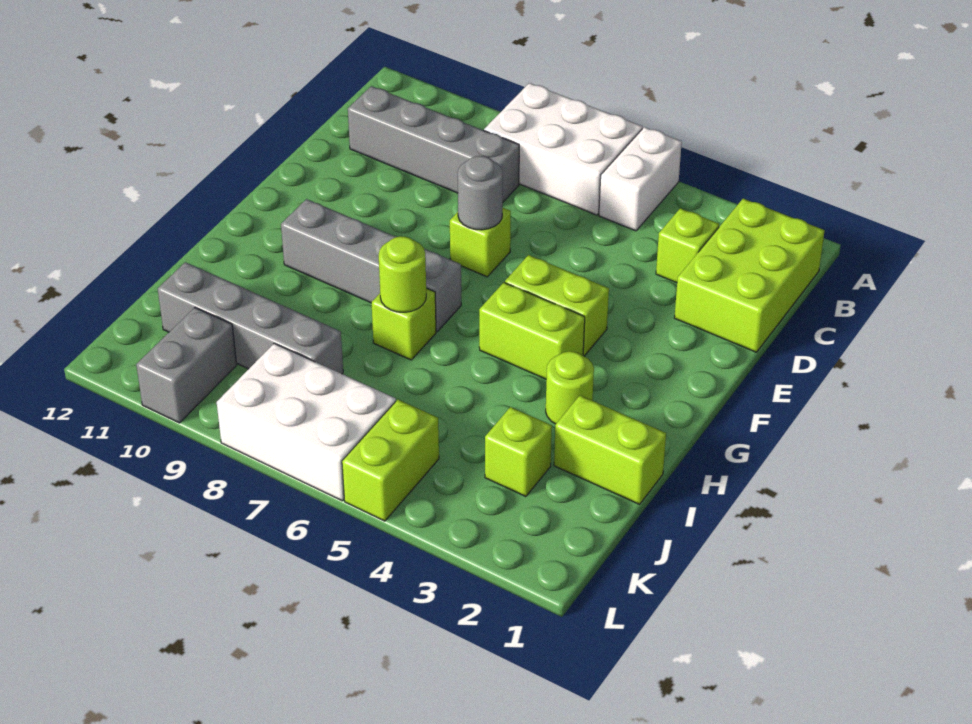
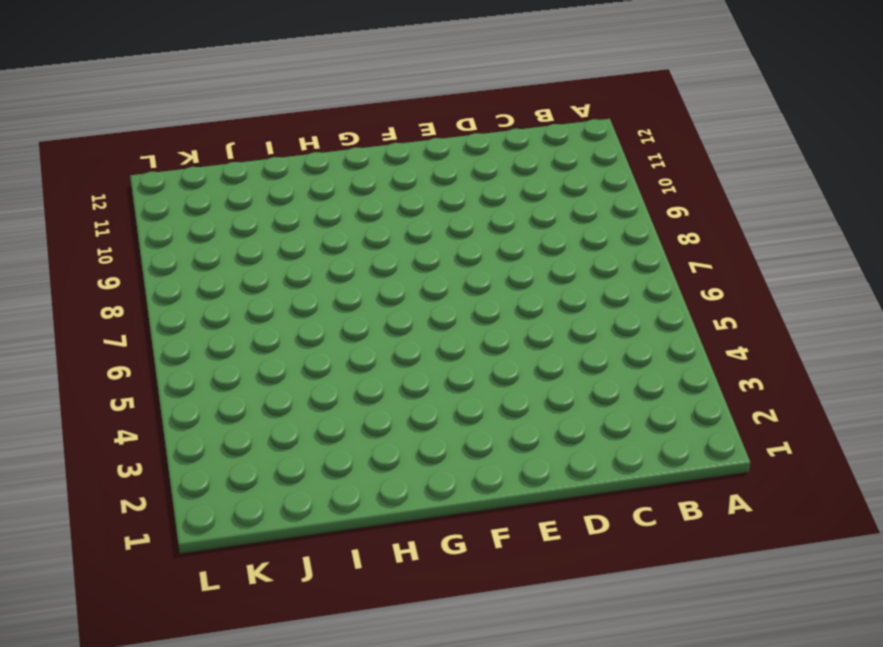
none -> white brick A5:B5 level 1
none -> white brick A6:B8 level 1
none -> lime brick B1:D2 level 1

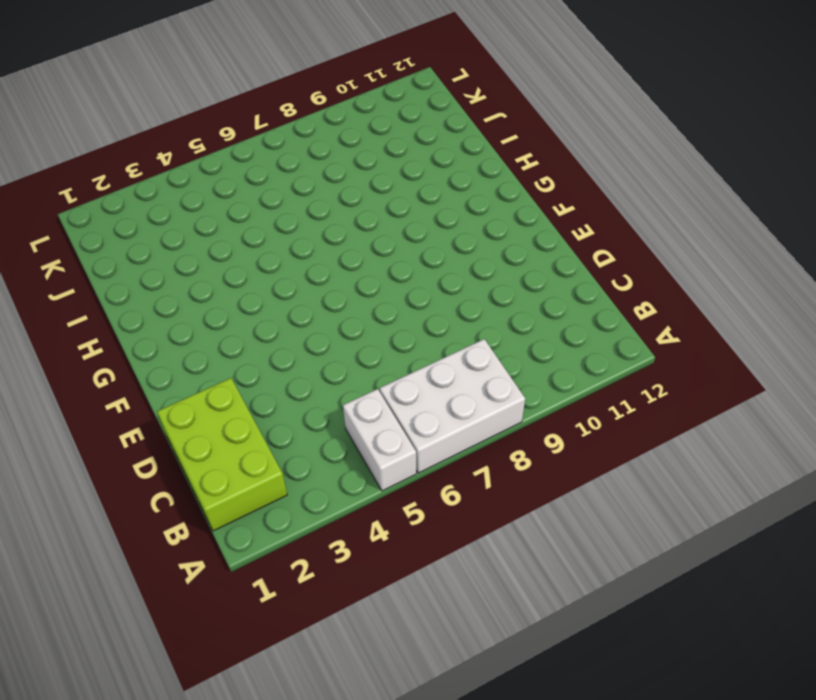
none -> lime brick C3 level 1
none -> grey brick C8:C11 level 1
none -> lime brick E7 level 1

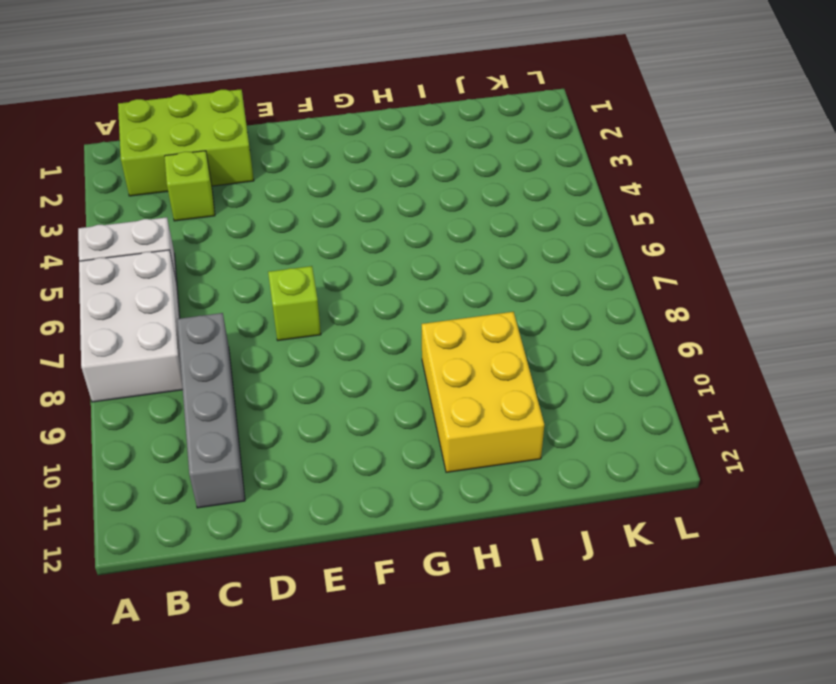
yellow brick H9:I11 level 1 -> none
none -> lime brick F4:F5 level 1
none -> lime brick G4:G5 level 1
none -> grey brick G7:G10 level 1

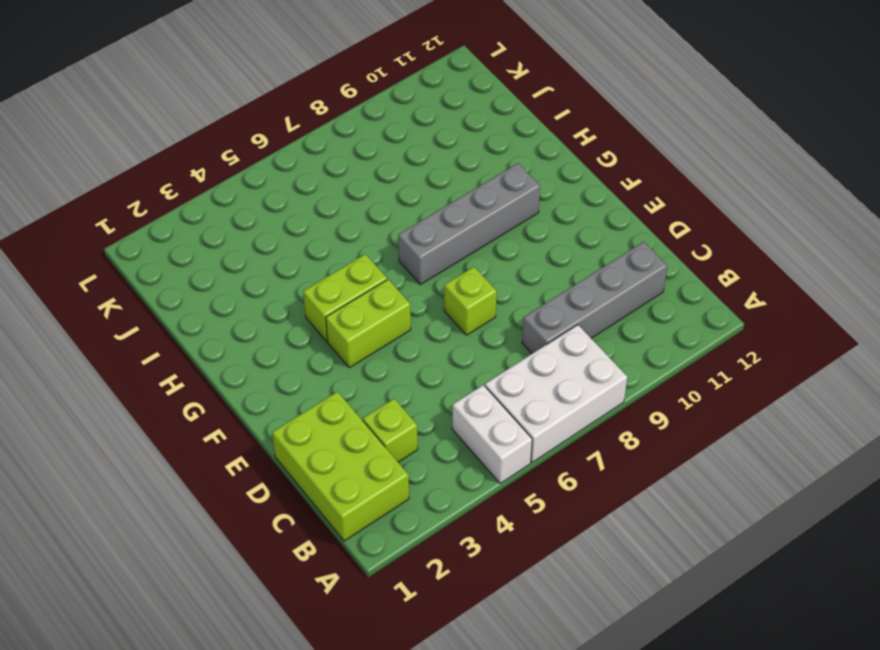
none -> lime round brick H3 level 1
none -> lime brick H7 level 1
none -> lime brick I1:I2 level 1

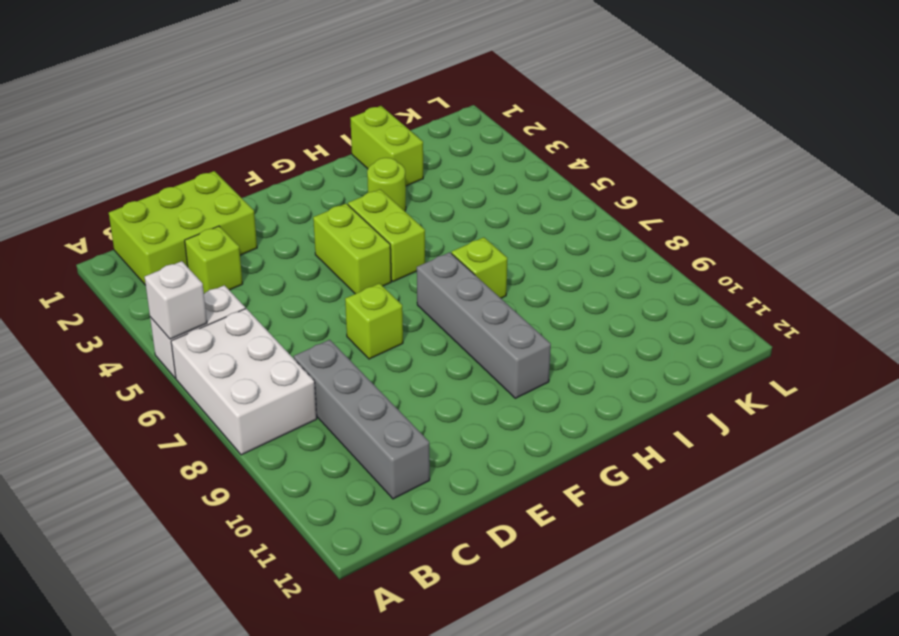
white brick A5 level 2 -> none
none -> lime brick J3 level 1
none -> grey brick J8:J11 level 1
none -> lime brick K5:L5 level 1

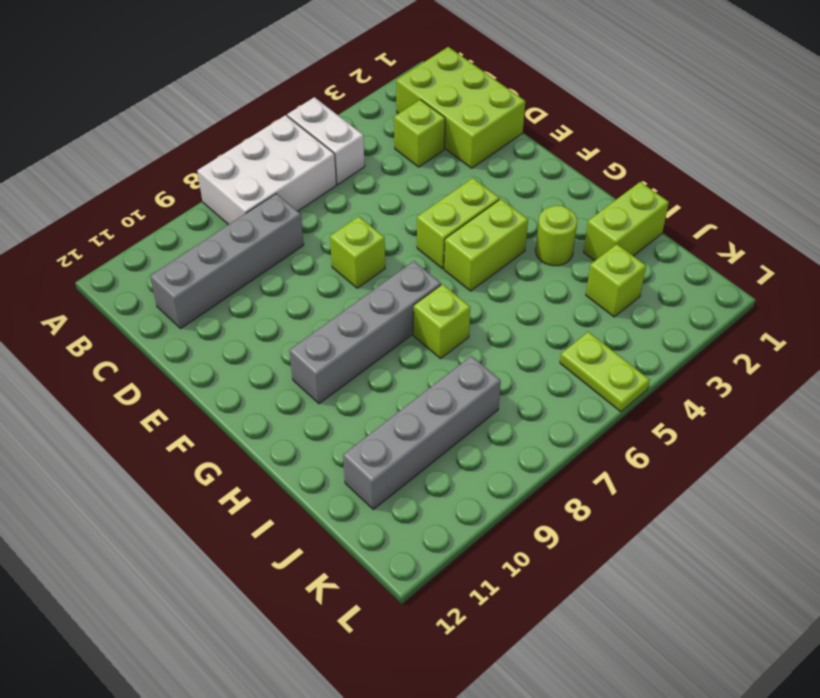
lime plate K5:L5 level 1 -> lime brick K5:L5 level 1
none -> white brick K6:L8 level 1
none -> grey brick K10:L10 level 1
none -> grey round brick E7 level 2

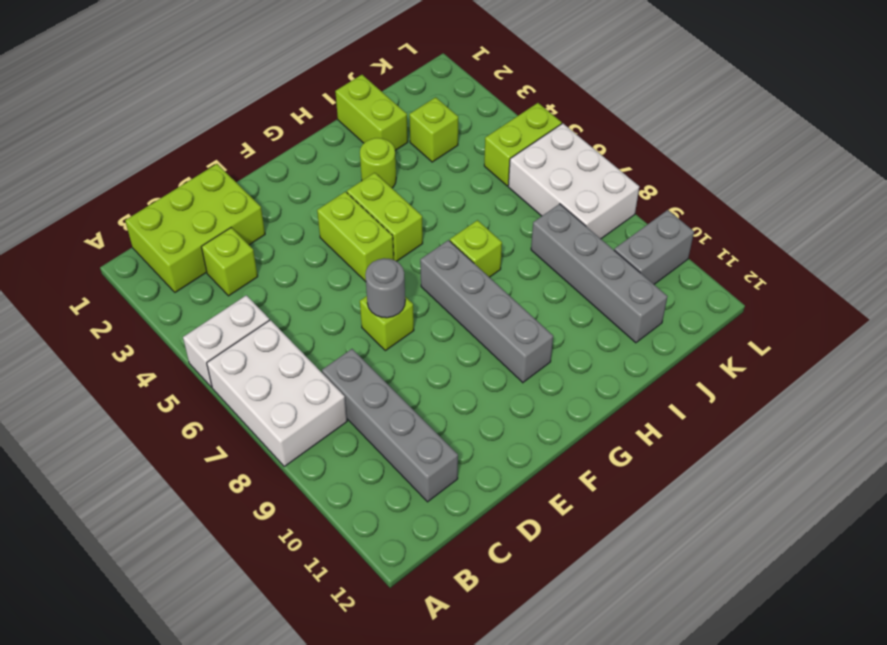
none -> lime round brick H7 level 2

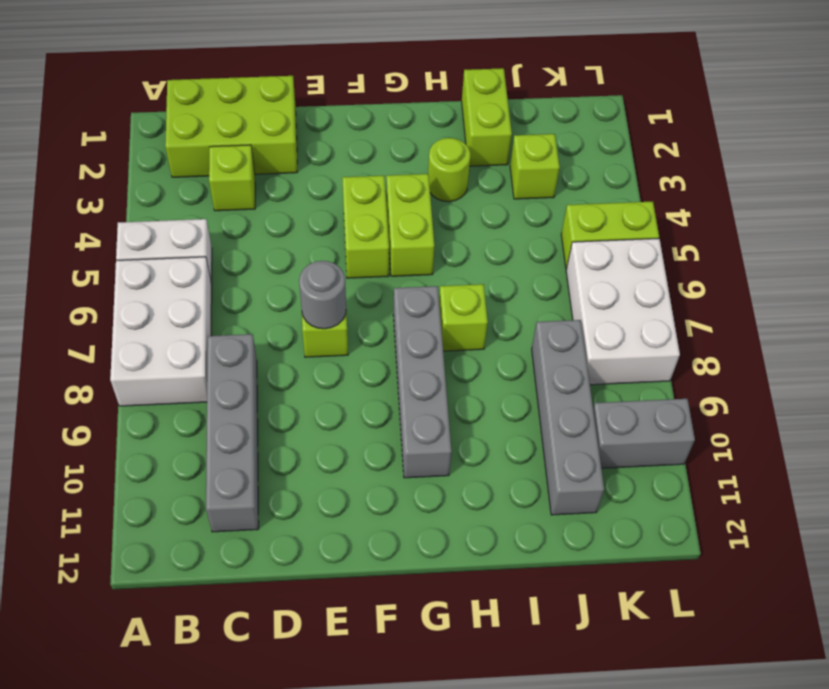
none -> lime round brick H7 level 2

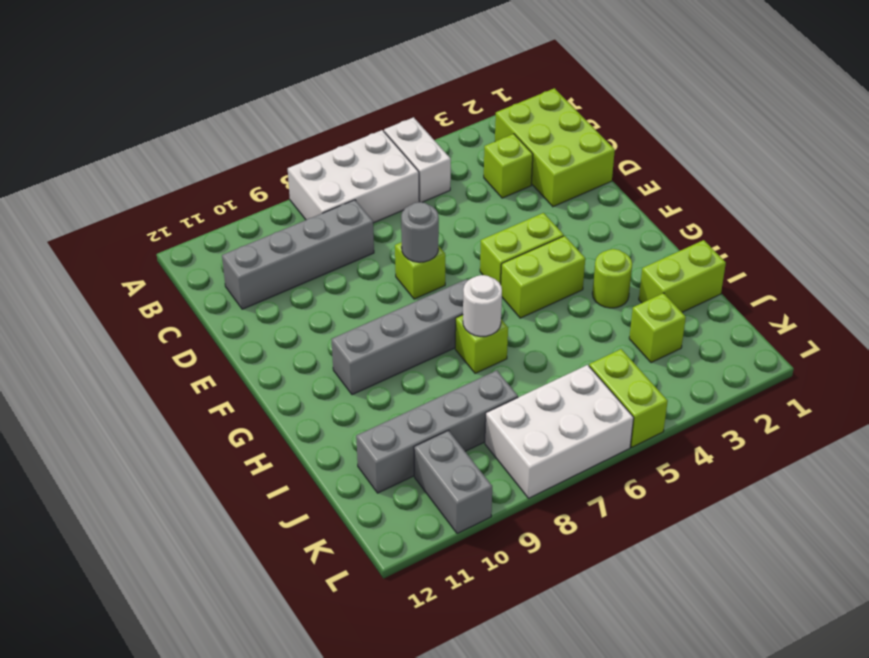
white round brick H7 level 2 -> lime round brick H7 level 2

